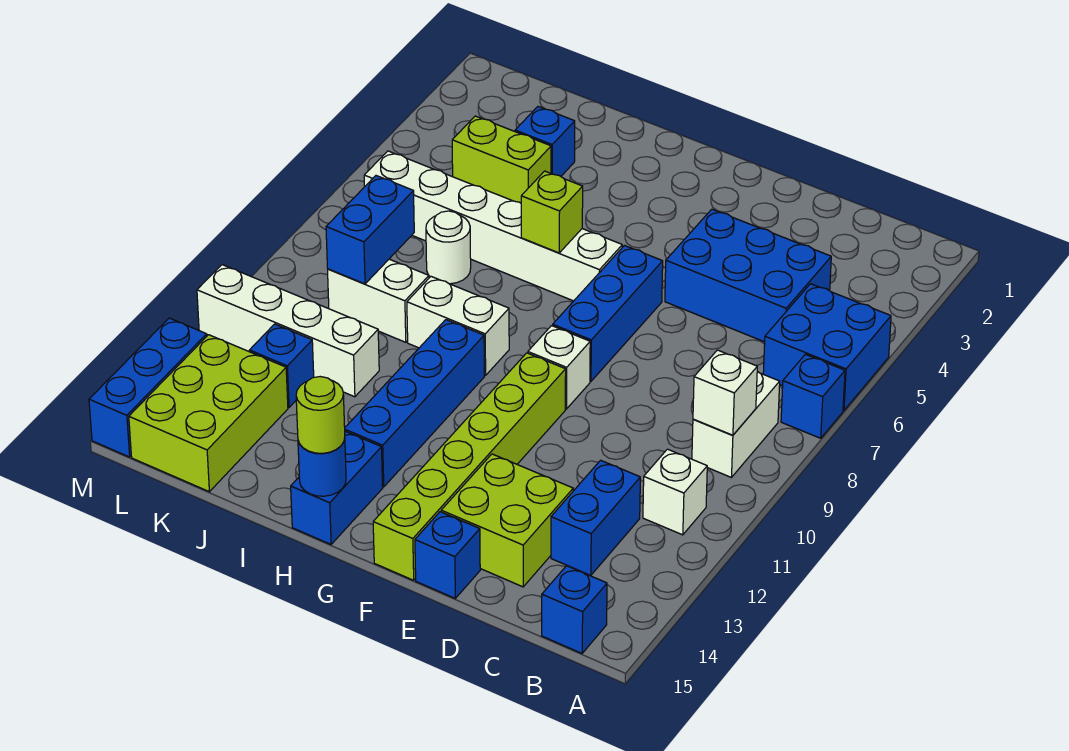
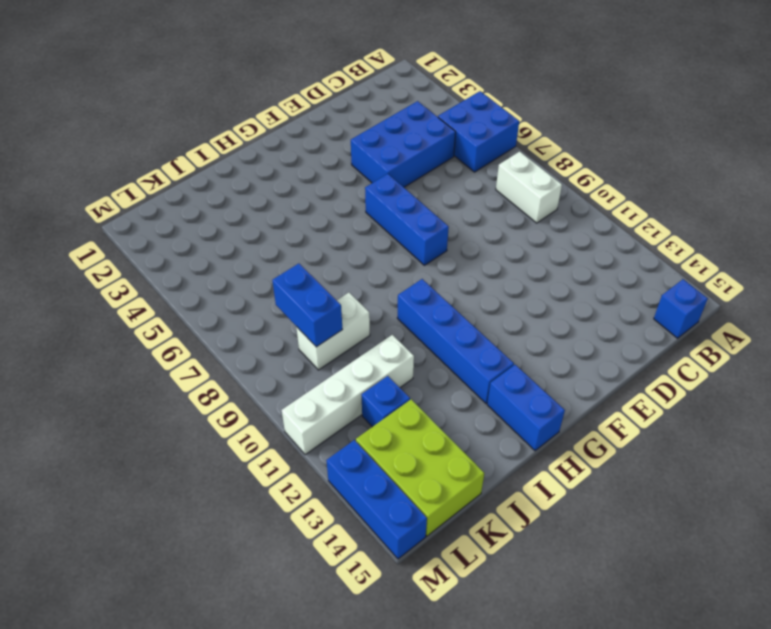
none -> blue brick A7 level 1
none -> white brick B11 level 1
none -> blue brick C12:C13 level 1

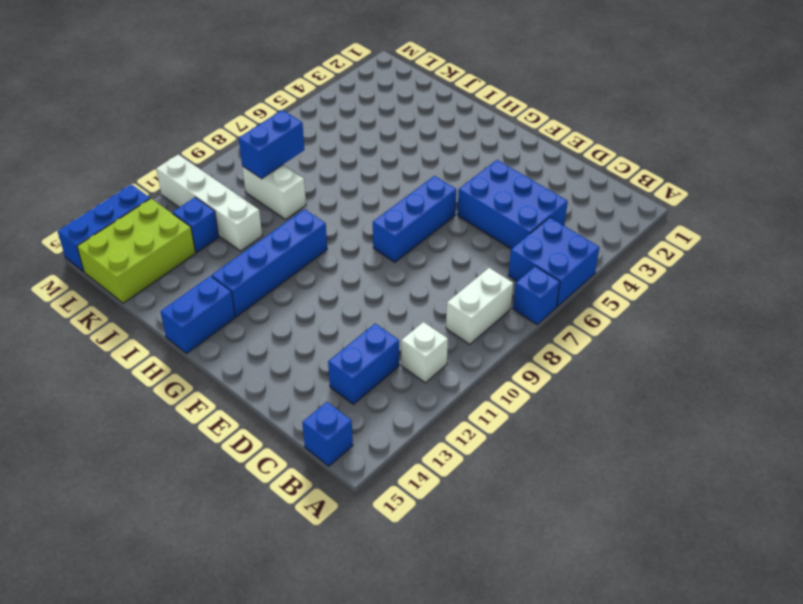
none -> lime brick D13:E14 level 1
none -> blue brick E15 level 1
none -> white brick F9 level 1

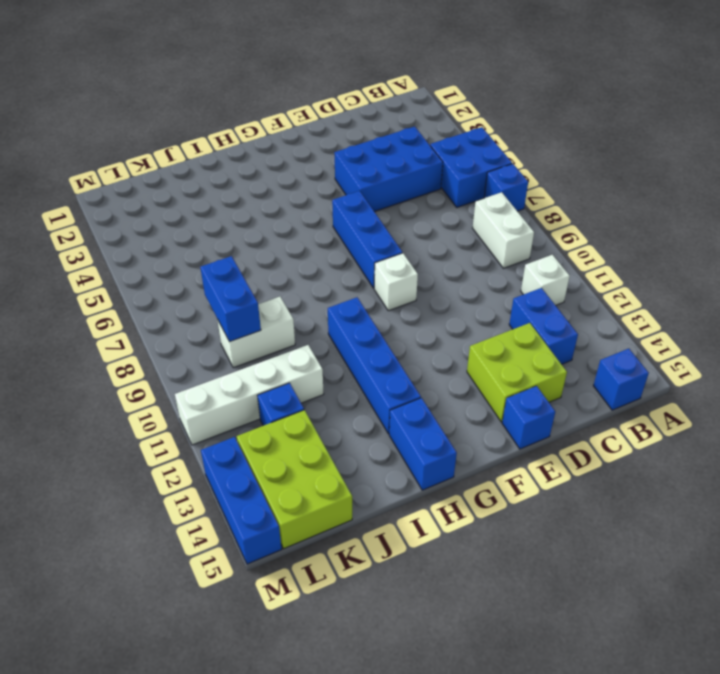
none -> lime brick F10:F15 level 1
none -> white brick G6:L6 level 1
none -> white brick H9:I9 level 1

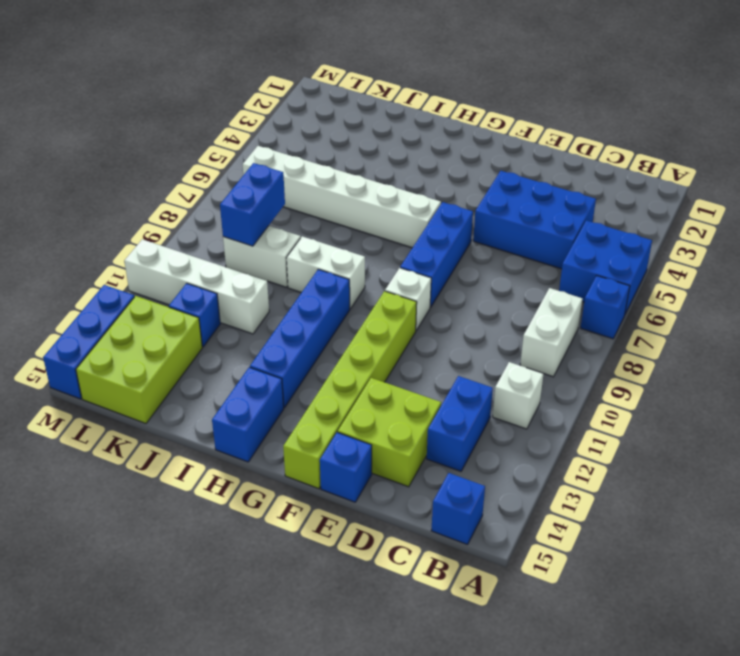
none -> blue brick J3 level 1
none -> lime brick J4:K4 level 1
none -> white round brick J7 level 1

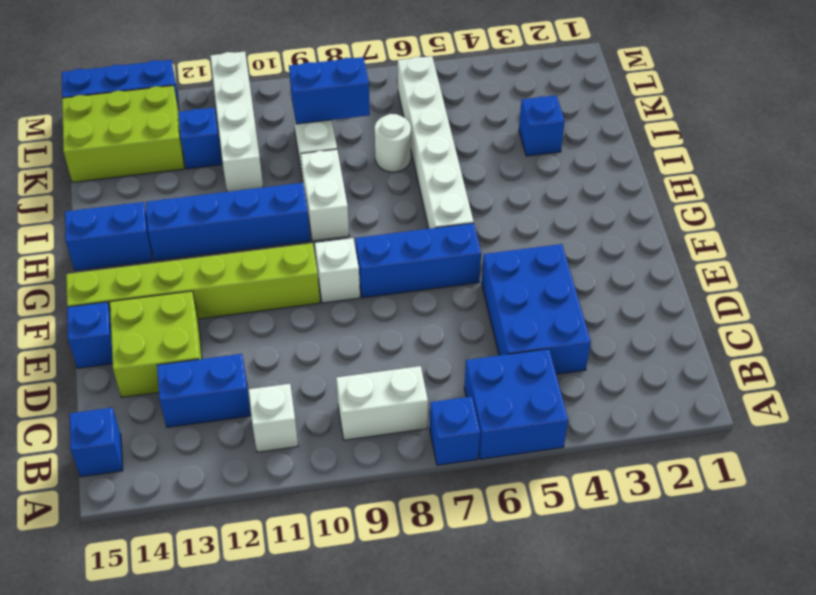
none -> lime brick J4:K4 level 1
none -> white brick B9 level 2
none -> lime brick H6 level 2

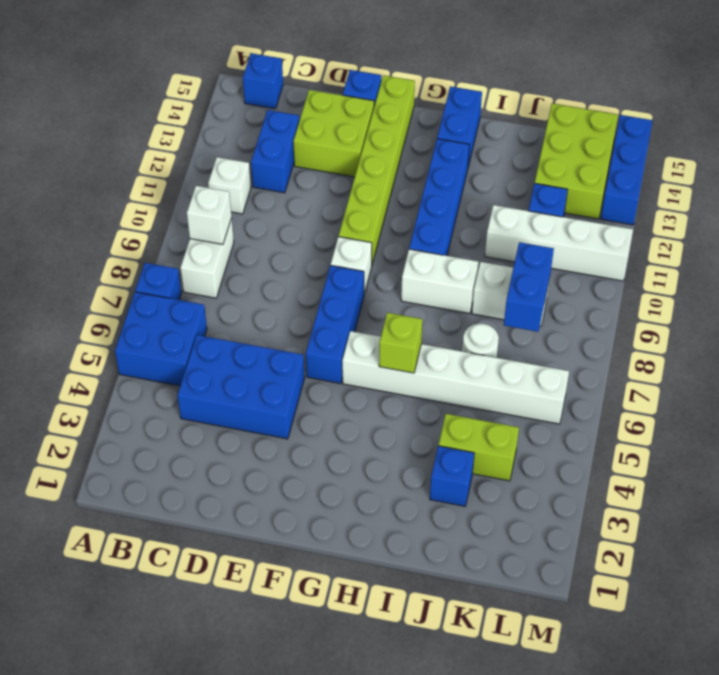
none -> blue round brick H15 level 2
none -> lime round brick H15 level 3

